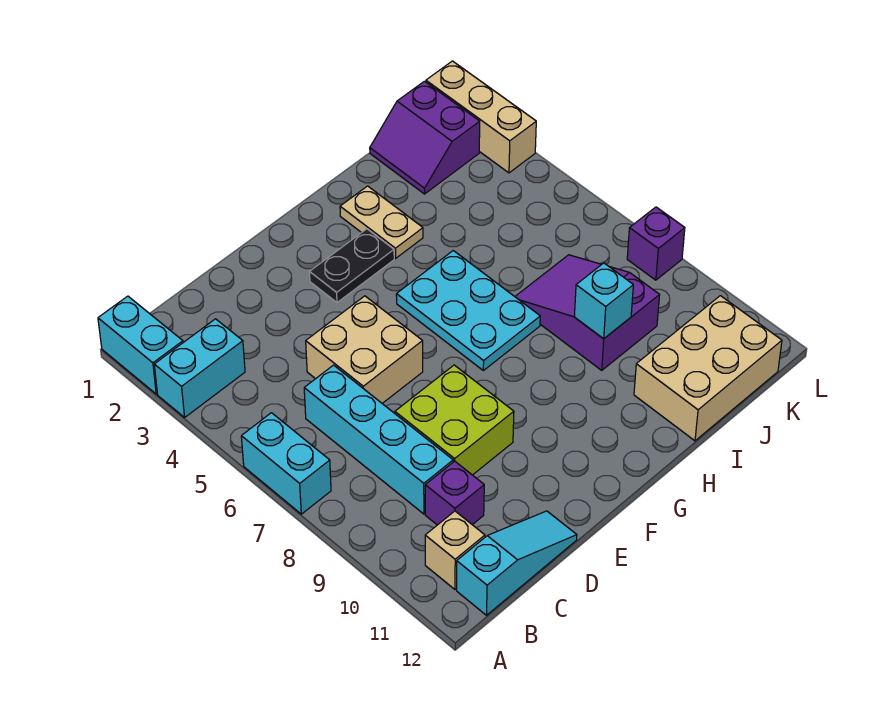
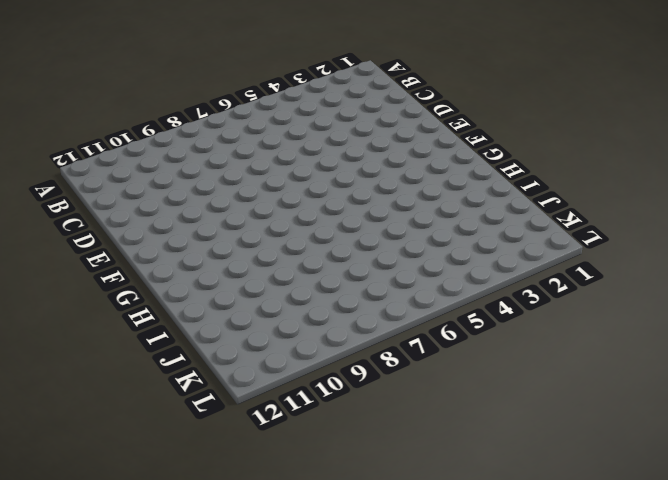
none -> cyan brick A1:A2 level 1
none -> cyan brick A3:B3 level 1
none -> cyan brick A6:A7 level 1

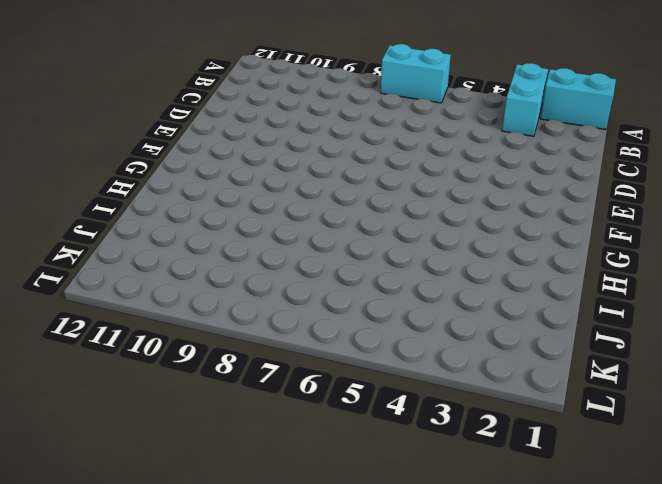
none -> tan brick B11 level 1
none -> cyan slope B12:D12 level 1 top B
none -> cyan brick C6:C9 level 1

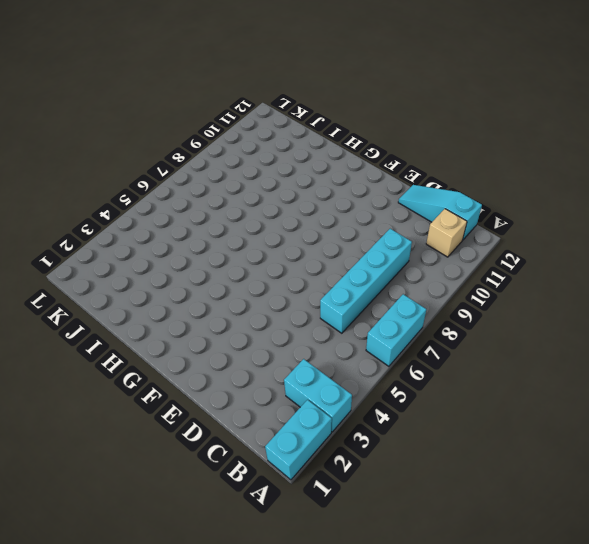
none -> purple brick C10 level 1
none -> tan brick D5:E6 level 1
none -> lime brick D8:E9 level 1

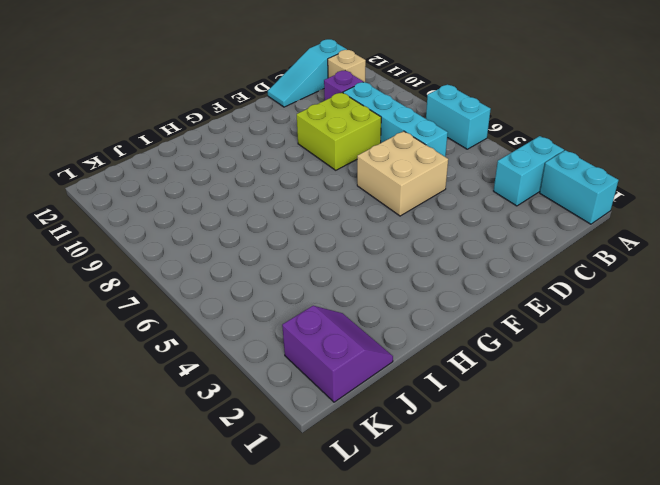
none -> black plate F3:G3 level 1
none -> cyan plate G5:H7 level 1
none -> tan plate H2:H3 level 1

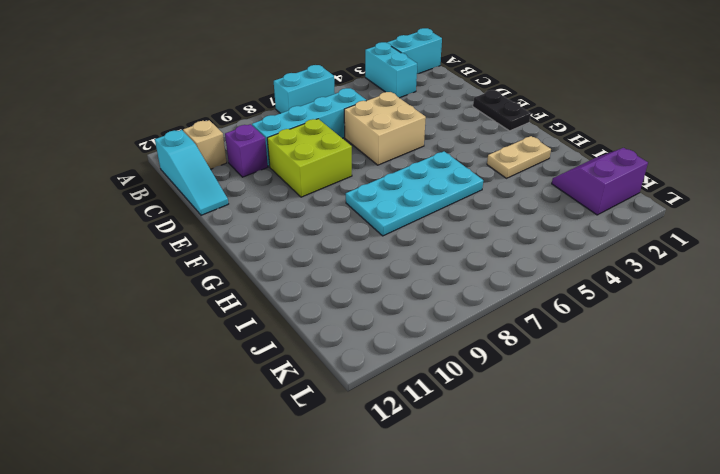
black plate E1:F1 level 1 -> black plate F3:G3 level 1
cyan plate G5:H8 level 1 -> cyan plate G5:H7 level 1
none -> purple slope I7:J9 level 1 top 9
none -> tan brick I11:K12 level 1
none -> tan brick L1:L3 level 1

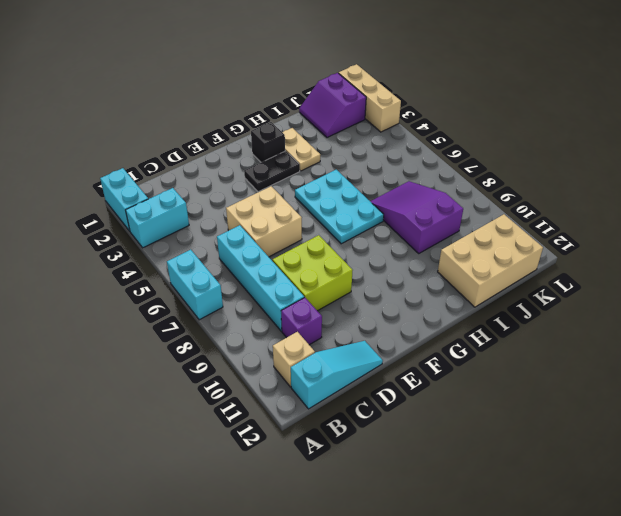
black brick G2 level 1 -> none
none -> purple brick L8 level 1
none -> cyan brick I9 level 2

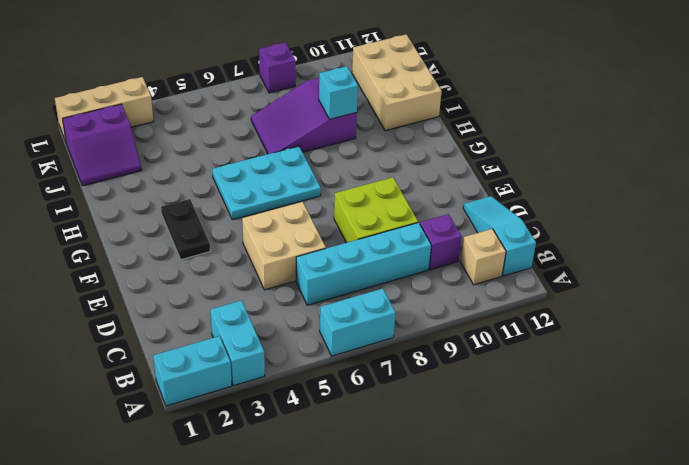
none -> tan plate H2:H3 level 1

